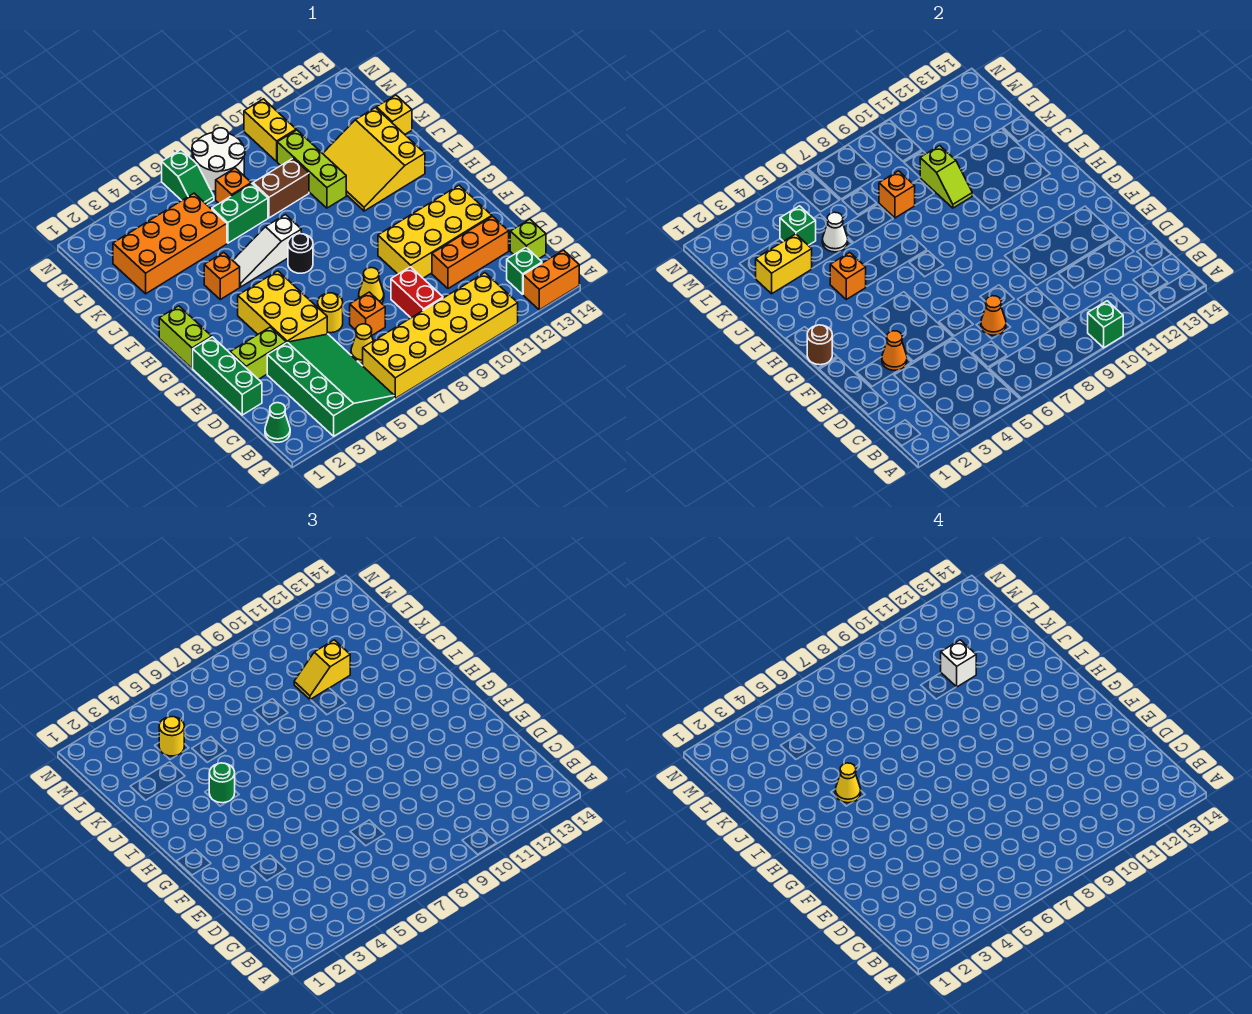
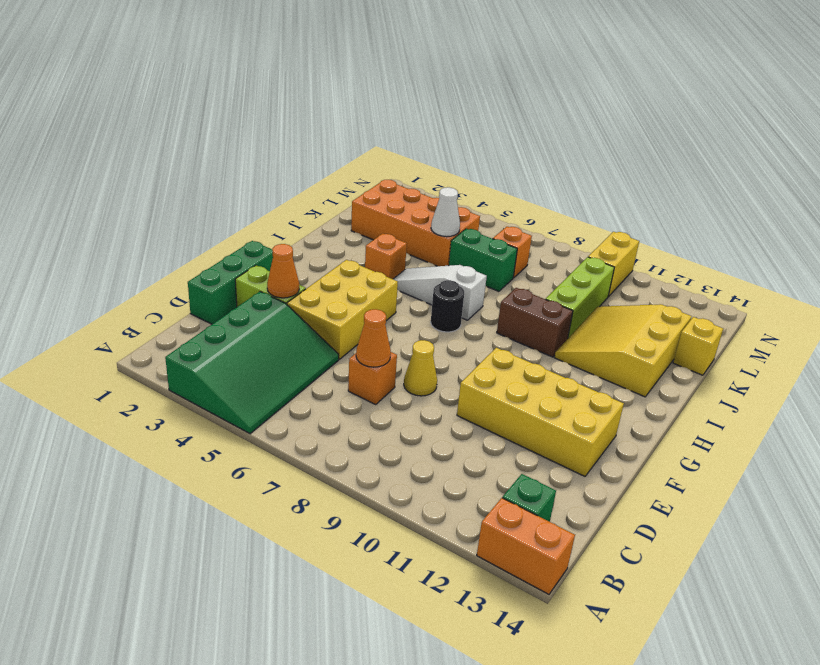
brown brick I9:I10 level 1 -> brown brick K8:K9 level 1
none -> yellow brick A6:B11 level 1
none -> green cone B1 level 1
none -> yellow cone C6 level 1
none -> red brick C9:D9 level 1

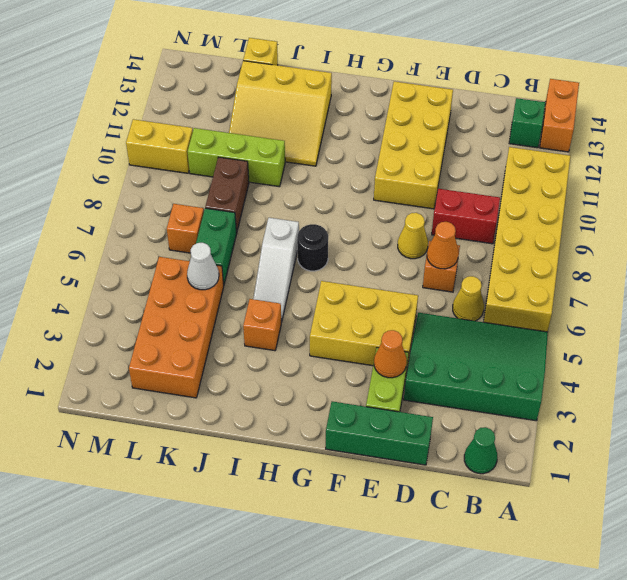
none -> lime brick C14 level 1
none -> orange brick D11:D13 level 1
none -> yellow round brick E6 level 1
none -> lime brick G1:H1 level 1

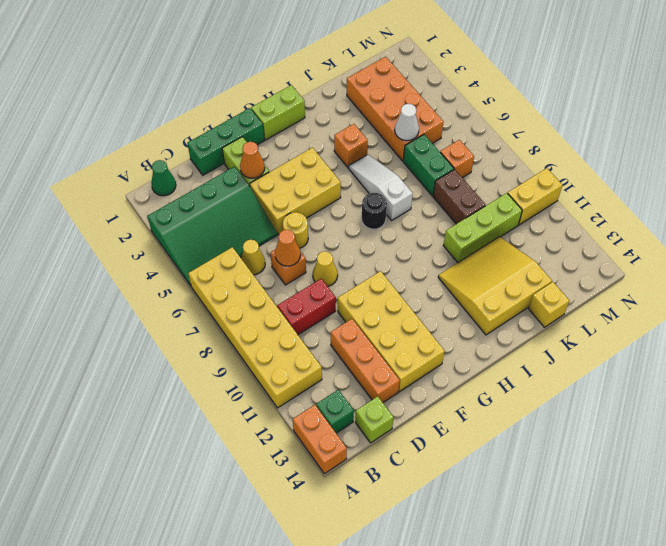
none -> green slope M6:N6 level 1 top N
none -> white round brick M7:N8 level 1
none -> green brick A10 level 2
none -> brown round brick G1 level 2

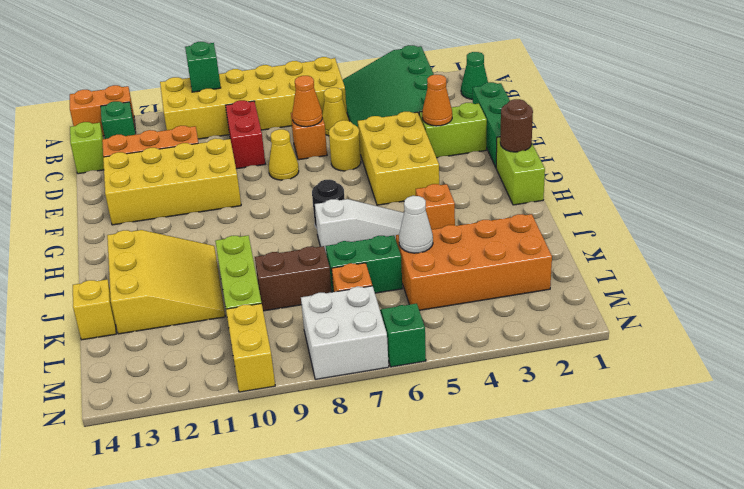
white brick M7:N8 level 1 -> white round brick M7:N8 level 1
none -> orange brick I4 level 2
none -> lime slope J10:K10 level 2 top K
none -> yellow brick K2:K3 level 2
none -> orange brick K8 level 2

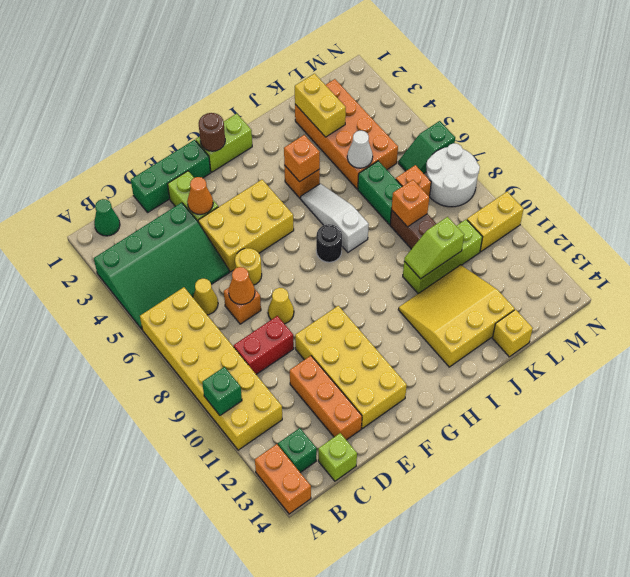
none -> green brick L4 level 2
none -> green round brick I4 level 3
none -> yellow slope K10:K11 level 3 top 11
none -> yellow round brick L4 level 3

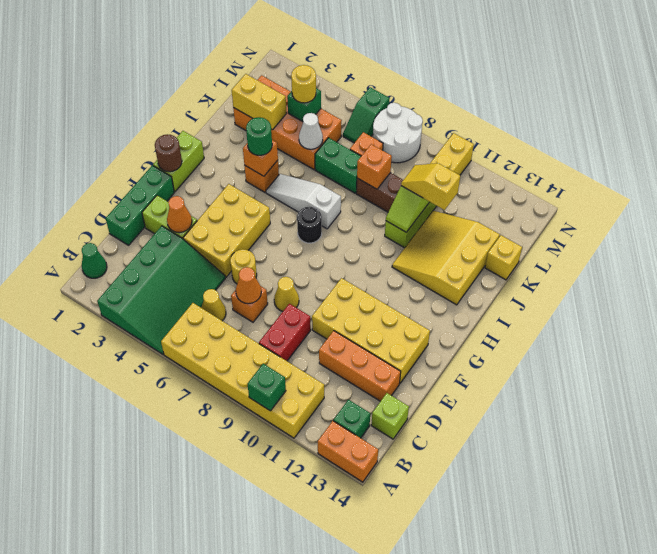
none -> yellow cone I4 level 4
none -> white brick K11 level 4

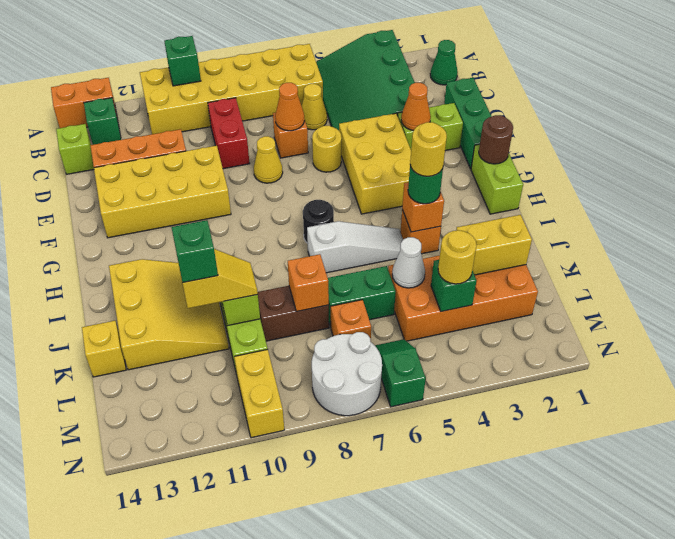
yellow round brick I4 level 4 -> yellow cone I4 level 4
green brick K11 level 4 -> white brick K11 level 4

